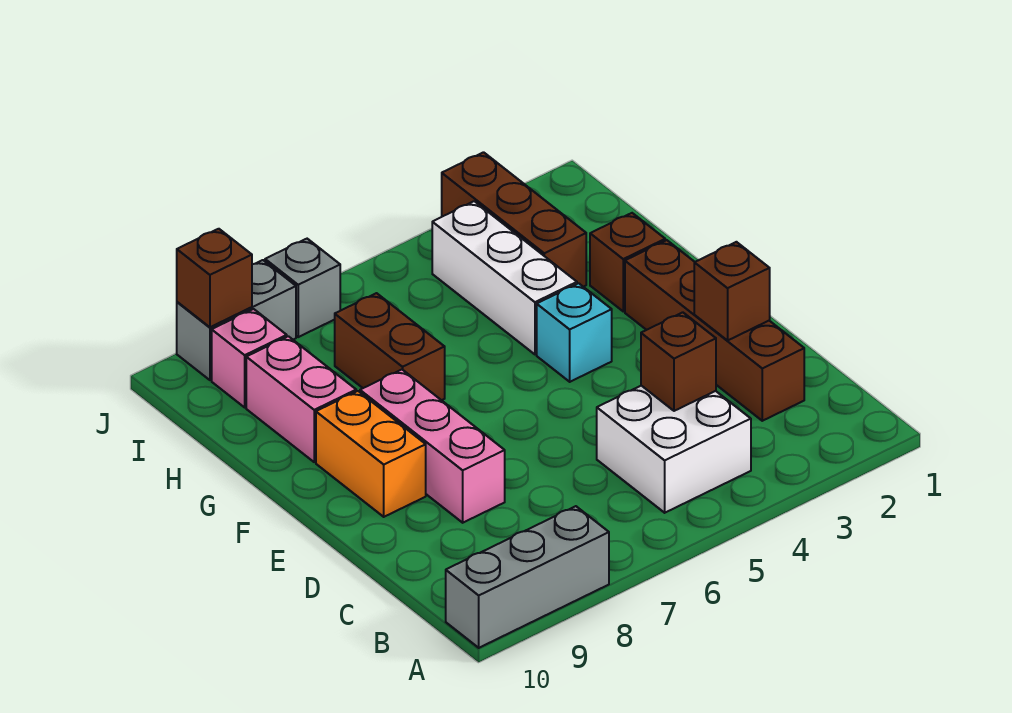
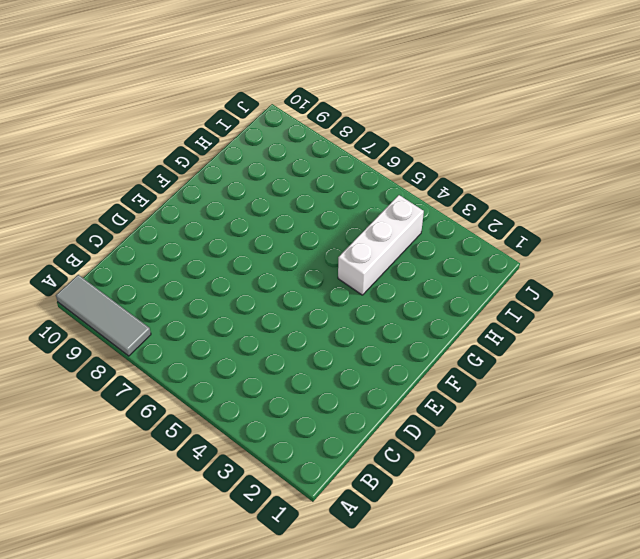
grey tile A8:A10 level 1 -> grey brick A8:A10 level 1
none -> white brick B4:C5 level 1
none -> brown brick C2:F2 level 1
none -> pink brick D8:F8 level 1

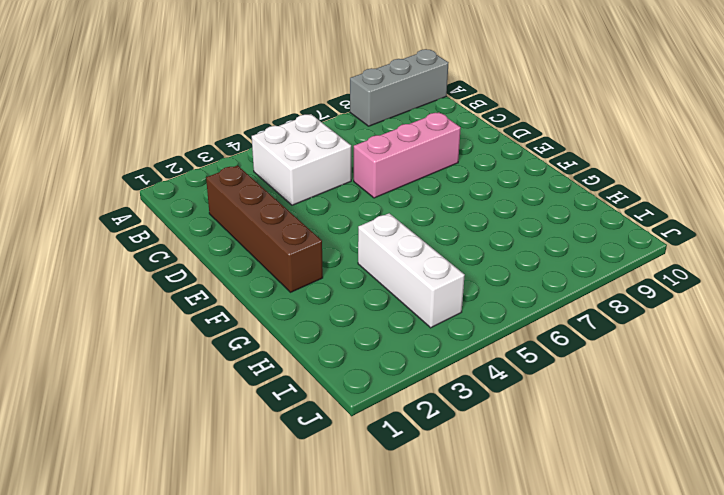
pink brick D6:D8 level 1 -> pink brick D8:F8 level 1
none -> orange brick E9:F9 level 1
none -> cyan brick F4 level 1
none -> brown brick G2 level 1

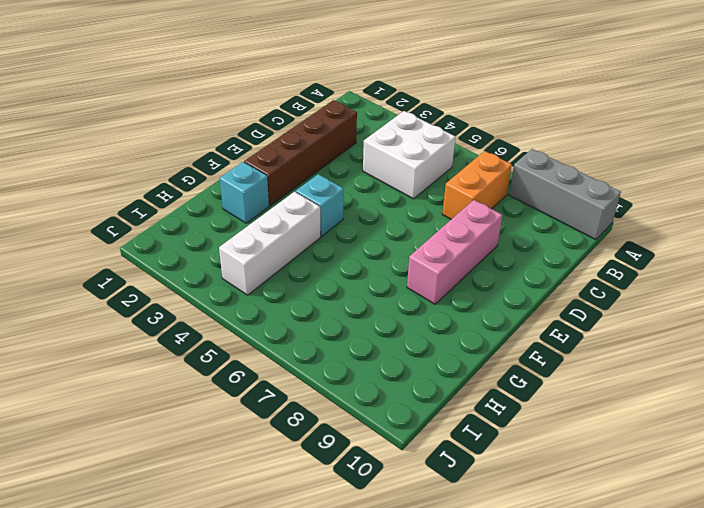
orange brick B7:C7 level 1 -> orange brick E9:F9 level 1
cyan brick G2 level 1 -> brown brick G2 level 1
none -> brown brick G7:H7 level 1
none -> pink brick G9:H9 level 1
none -> brown brick H3:J3 level 1

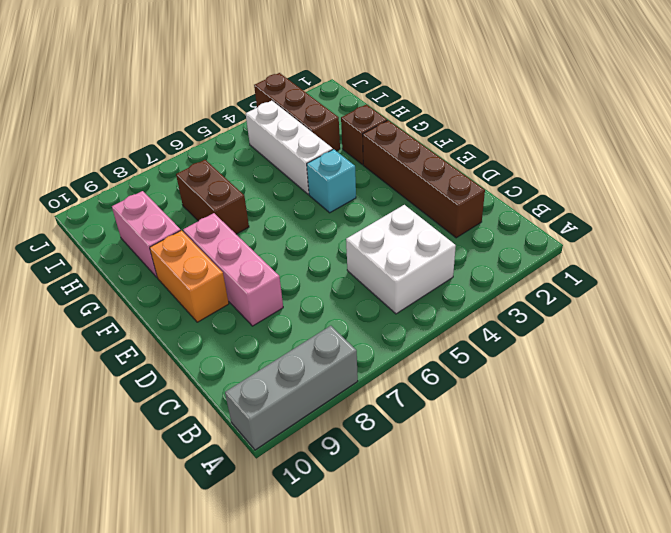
none -> pink brick I9 level 1
none -> grey brick J7 level 1
none -> grey brick J8:J9 level 1

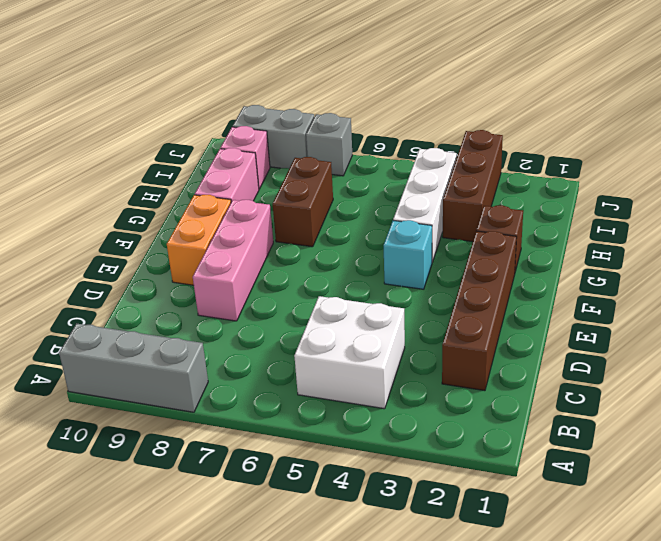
none -> brown brick C4 level 2
none -> brown brick D2 level 2
none -> brown brick J9 level 2

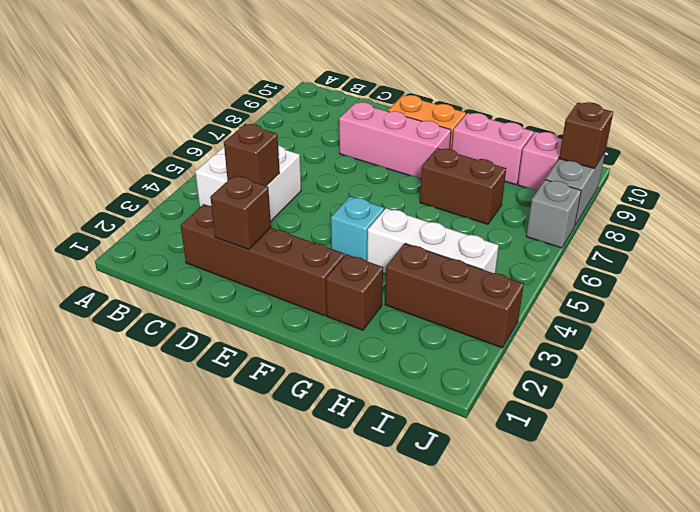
none -> grey brick A8:A10 level 1

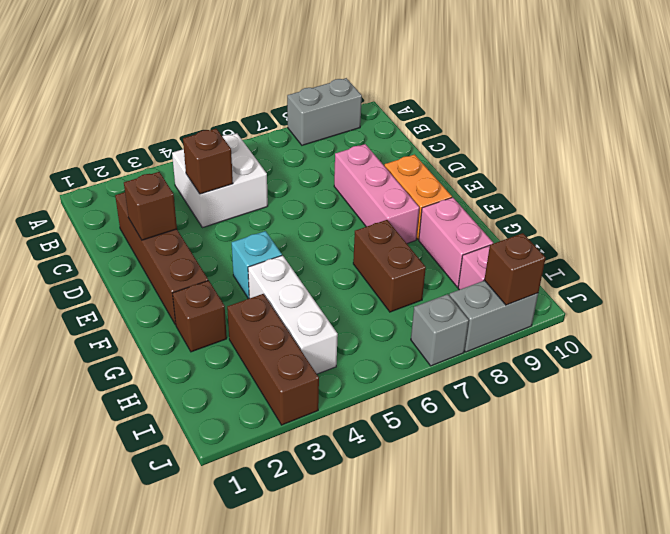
grey brick A8:A9 level 1 -> grey brick A8:A10 level 1

